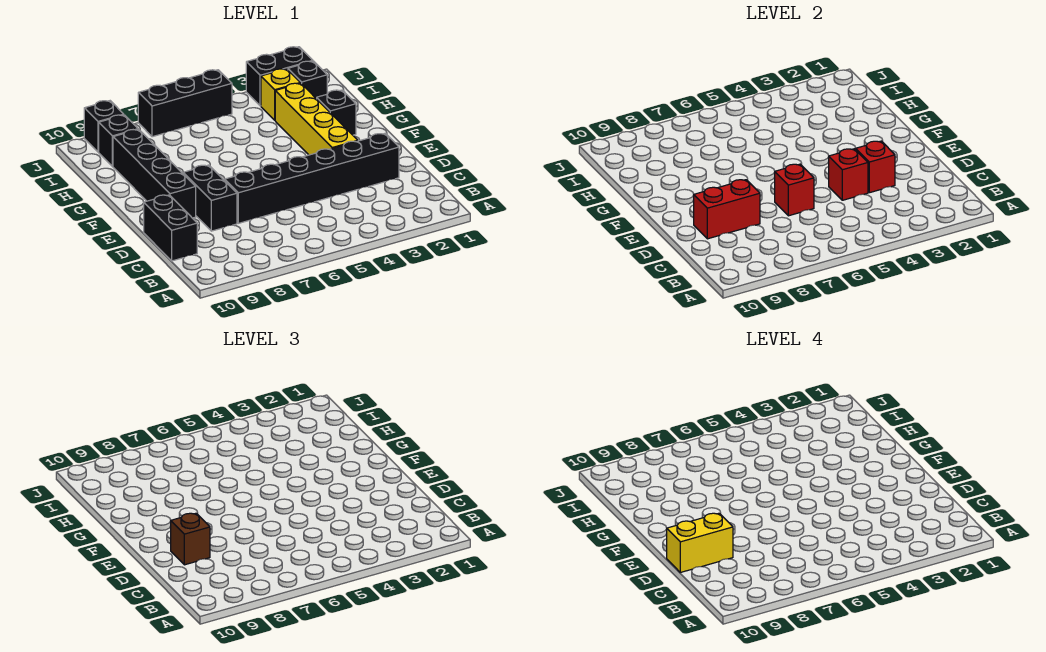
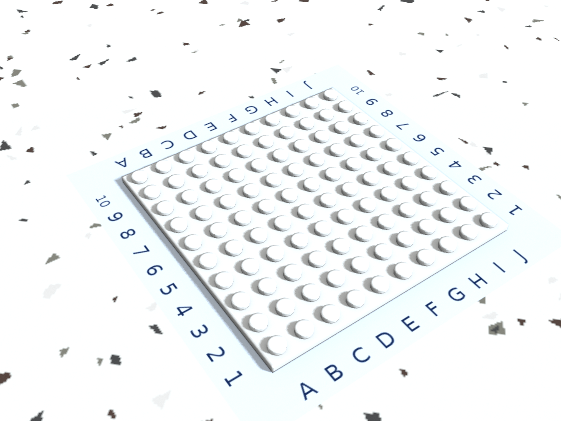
none -> black brick C10:D10 level 1
none -> black brick D2:D7 level 1
none -> black brick D8:E8 level 1

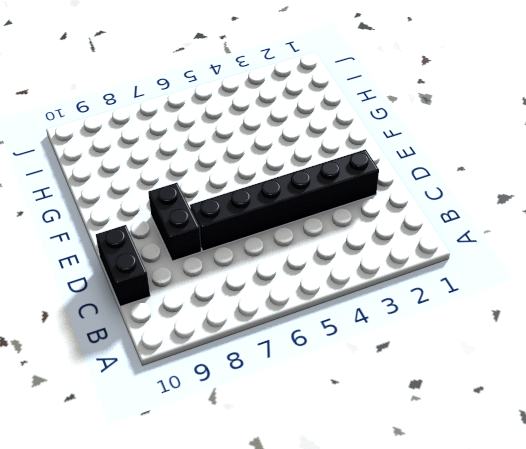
none -> yellow brick E3:H3 level 1
none -> black brick E9:H9 level 1
none -> black brick G2 level 1

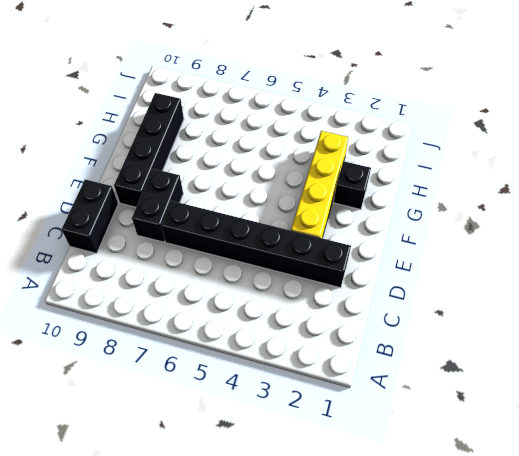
none -> black brick I2 level 1
none -> yellow brick I3 level 1
none -> black brick I9 level 1

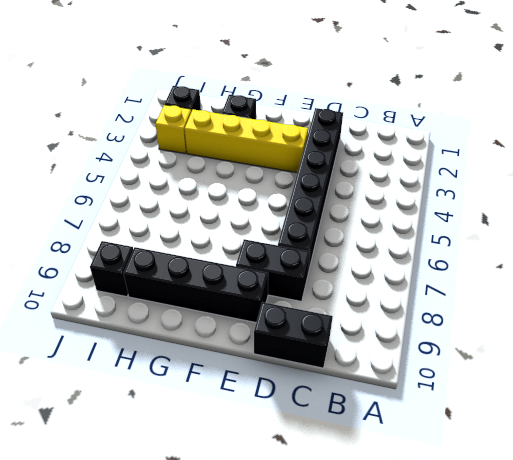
none -> black brick J2:J3 level 1
none -> black brick J5:J7 level 1
none -> black brick J9 level 1

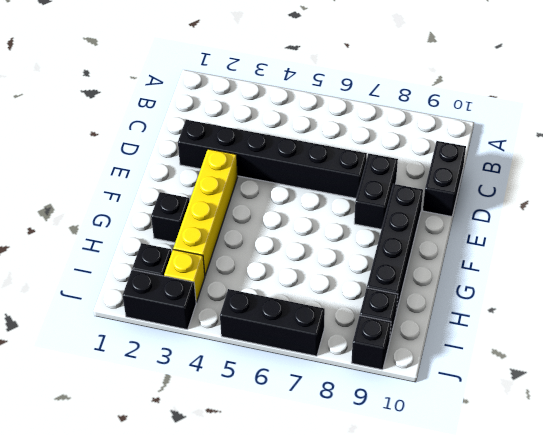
none -> red brick D3 level 2
none -> red brick D4 level 2
none -> red brick D6 level 2

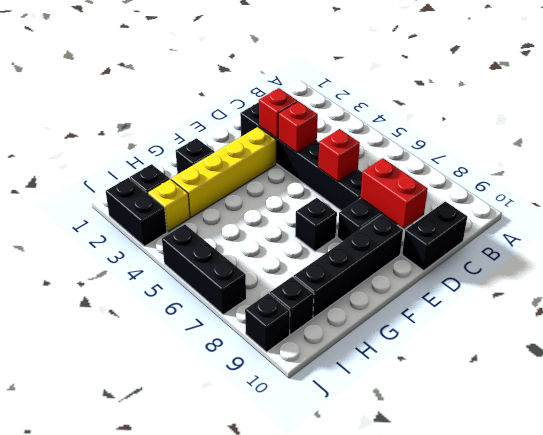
black brick F7 level 1 -> none
none -> brown brick D9 level 3
none -> yellow brick D9:D10 level 4

